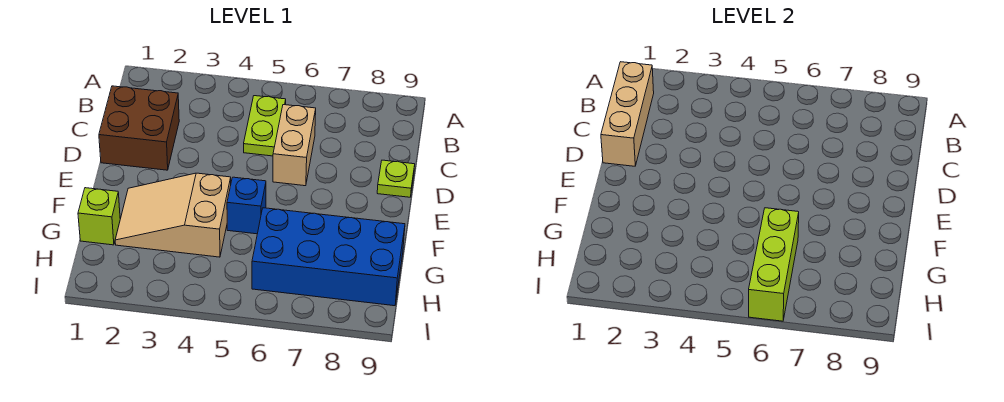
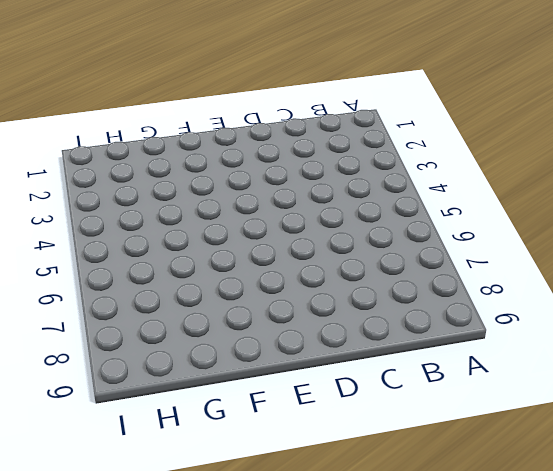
none -> lime plate B5:C5 level 1
none -> brown brick C1:D2 level 1

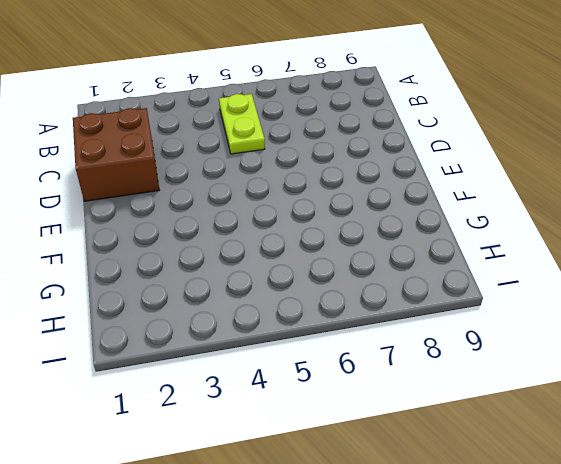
none -> tan brick C6:D6 level 1
none -> lime plate D9 level 1

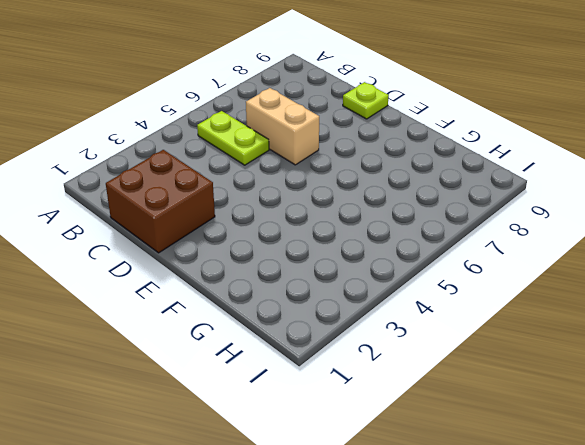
none -> tan slope F2:G4 level 1 top 4
none -> blue brick F5 level 1

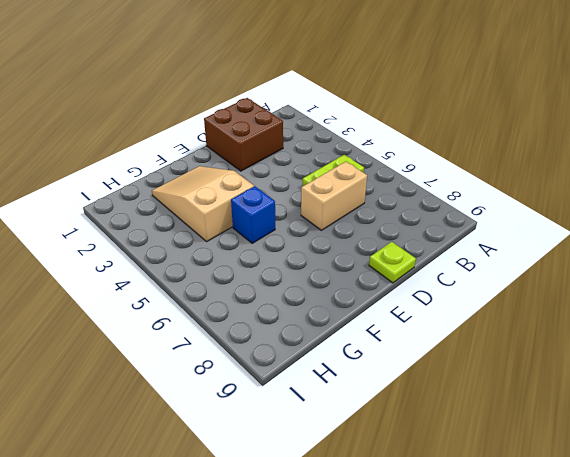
none -> lime brick G1 level 1
none -> blue brick G6:H9 level 1

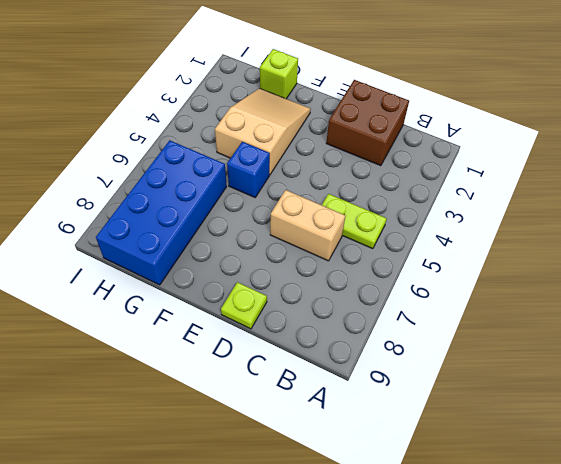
none -> tan brick B1:D1 level 2
none -> lime brick G6:I6 level 2

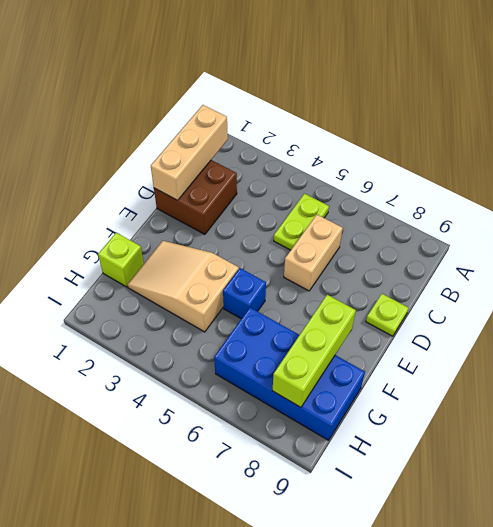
lime brick F8:H8 level 2 -> lime brick G6:I6 level 2

